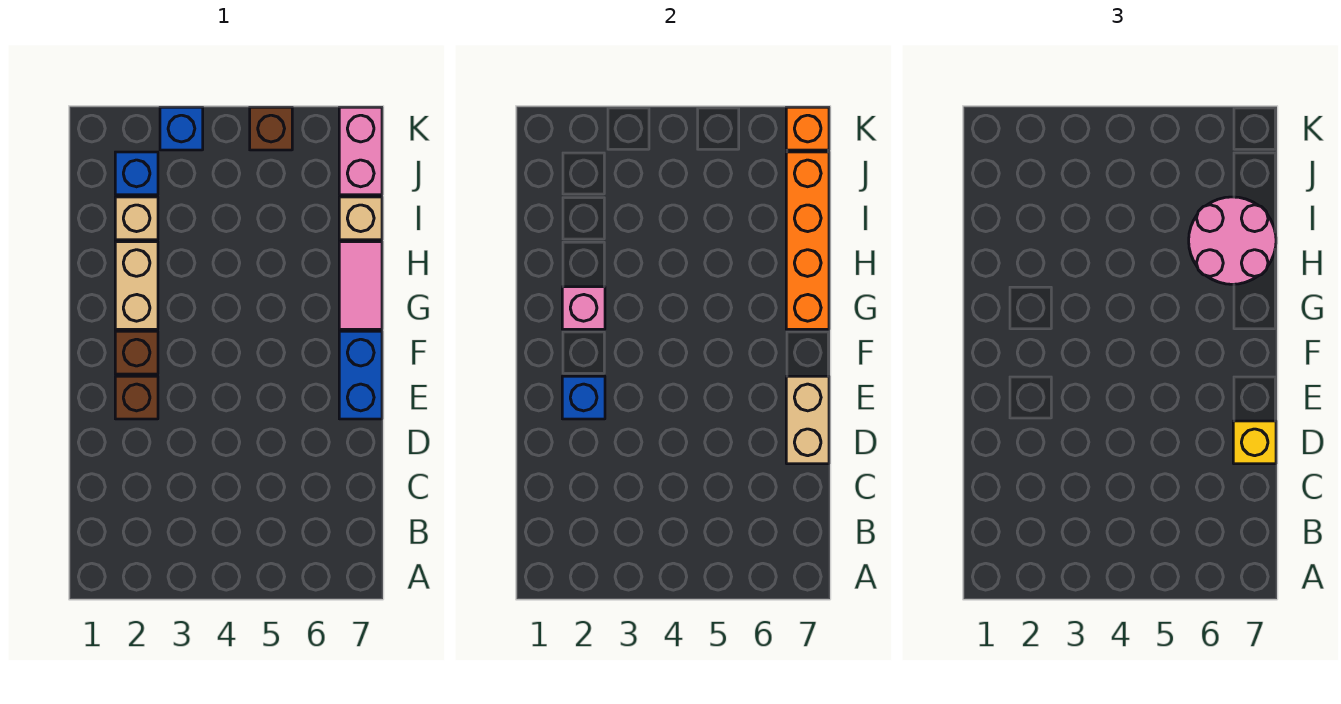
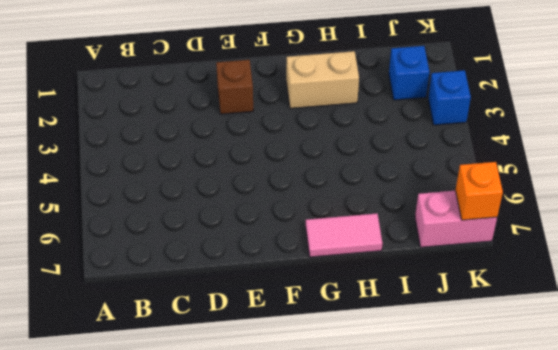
none -> blue brick E7:F7 level 1
none -> brown brick F2 level 1
none -> tan brick I2 level 1

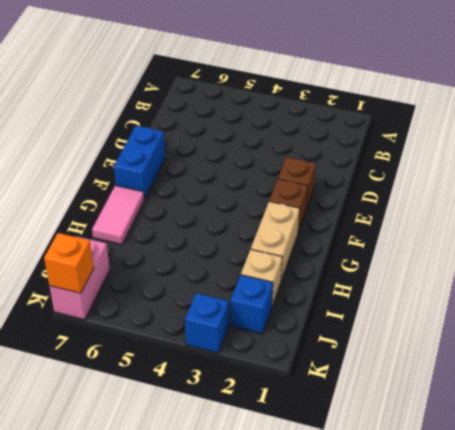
none -> tan brick I7 level 1
none -> brown brick K5 level 1
none -> tan brick D7:E7 level 2

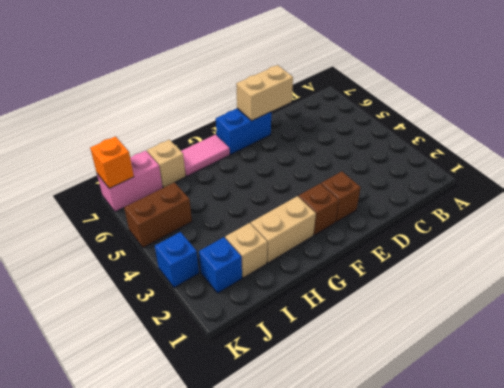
brown brick J5:K5 level 1 -> brown brick K5 level 1
none -> blue brick E2 level 2
none -> pink brick G2 level 2
none -> orange brick G7:J7 level 2

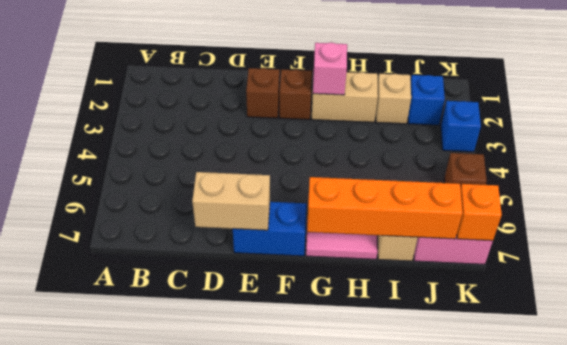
none -> blue brick E2 level 2
none -> yellow brick D7 level 3
none -> pink round brick H6:I7 level 3

